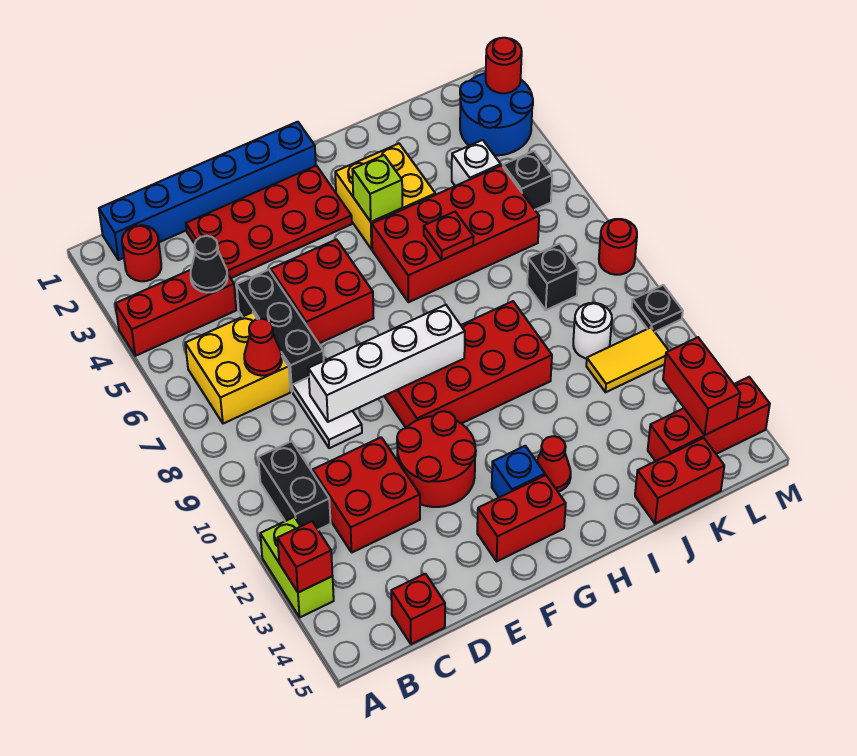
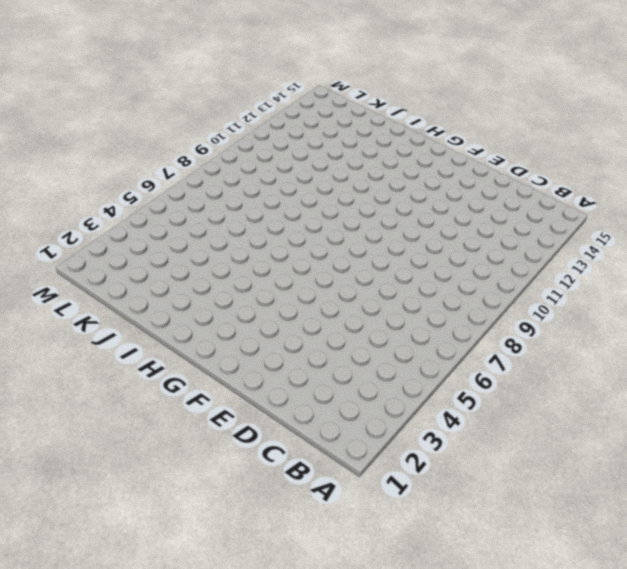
none -> red brick A4:C4 level 1
none -> lime brick A12:A13 level 1
none -> blue brick B1:G1 level 1
none -> red round brick B2 level 1

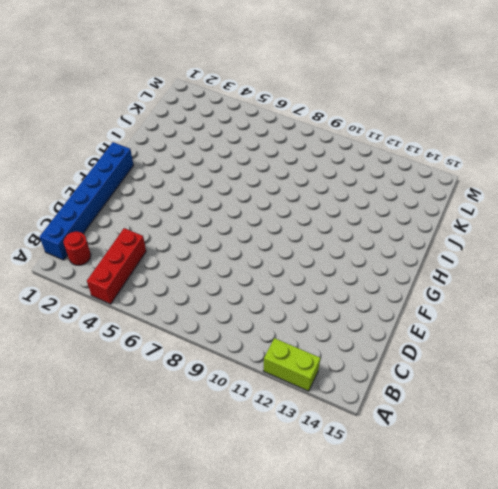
none -> yellow brick B6:C7 level 1
none -> black brick B10:B11 level 1
none -> red brick C11:D12 level 1
none -> red brick C15 level 1

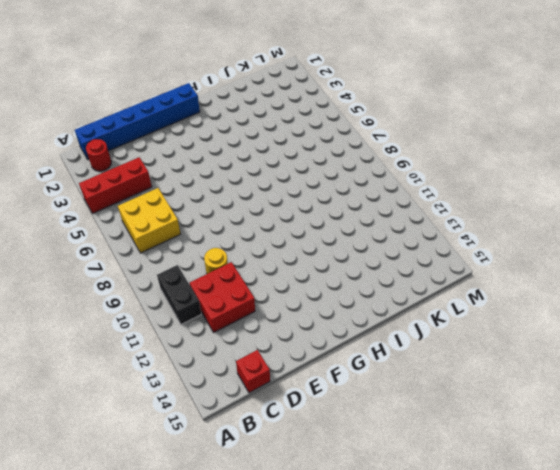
yellow round brick D10 level 1 -> none
none -> lime brick A12:A13 level 1
none -> red plate D2:G3 level 1
none -> black brick D5:D7 level 1
none -> white tile D8:D9 level 1

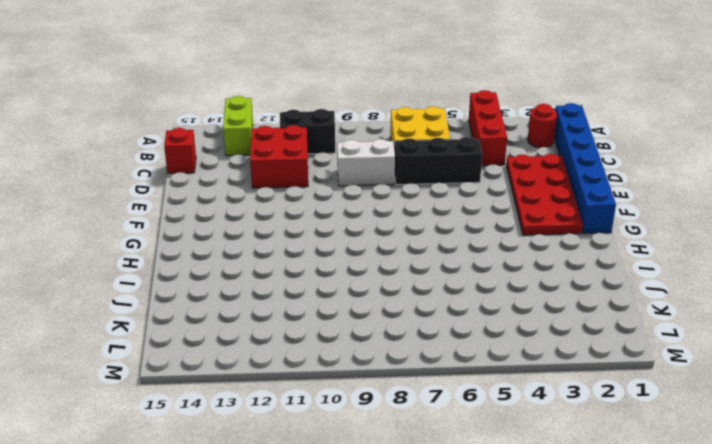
lime brick A13:B13 level 1 -> lime brick A12:A13 level 1
white brick D8:D9 level 1 -> white tile D8:D9 level 1
none -> red brick E5:F6 level 1
none -> red round brick E11:F12 level 1
none -> red brick F9:I10 level 1
none -> red brick F14:G14 level 1

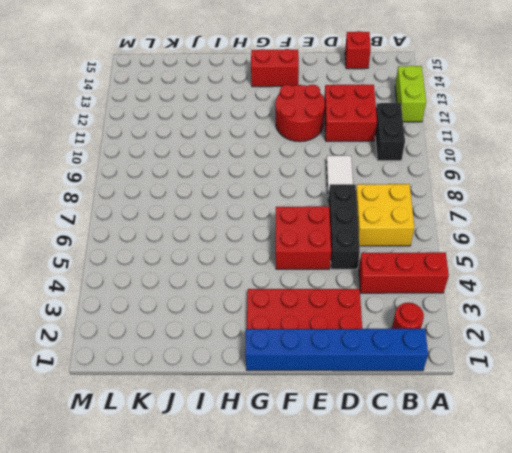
none -> red brick F9:I10 level 1
none -> blue brick G13 level 1
none -> yellow brick H3:I4 level 1
none -> red brick H5:K6 level 1

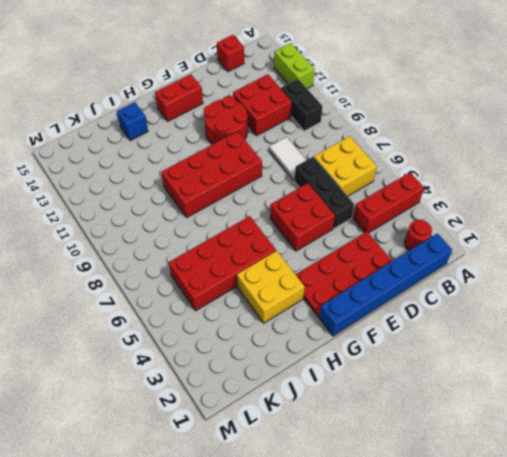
blue brick I14 level 1 -> blue brick G13 level 1
none -> red cone H13 level 1
none -> red brick J15:K15 level 1
none -> white brick K4 level 1
none -> black brick K8 level 1

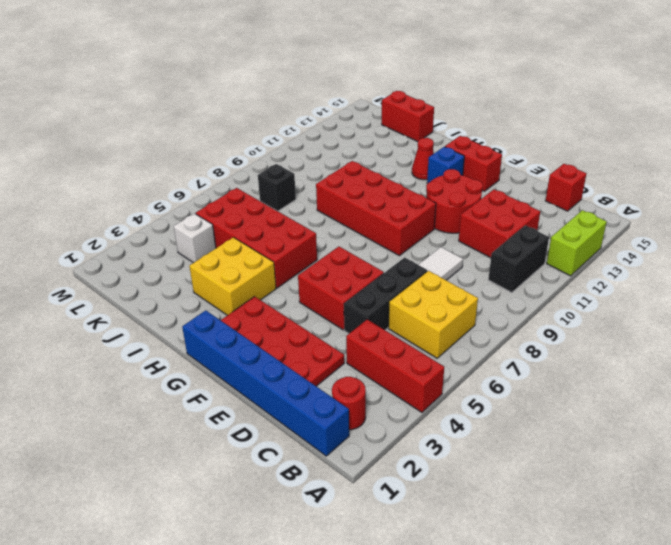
none -> white round brick K10 level 1
none -> yellow tile K11:L11 level 1
none -> red brick K14:M14 level 1
none -> blue round brick L2:M3 level 1

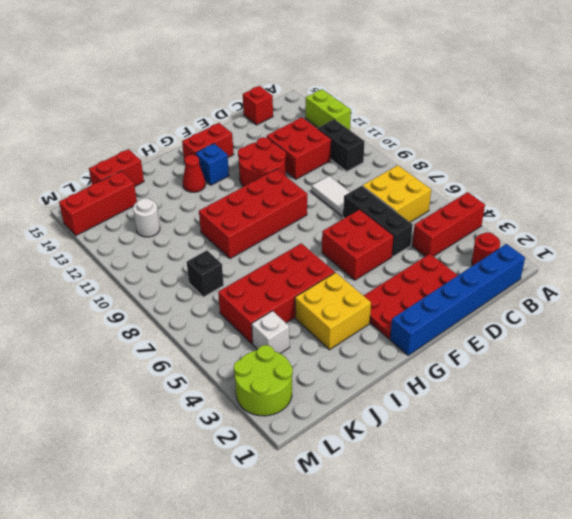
white round brick K12 level 1 -> white round brick K10 level 1
lime round brick L2:M3 level 1 -> blue round brick L2:M3 level 1
none -> yellow tile K11:L11 level 1
none -> black brick L5 level 1
none -> red round brick M8 level 1
none -> black plate M10 level 1

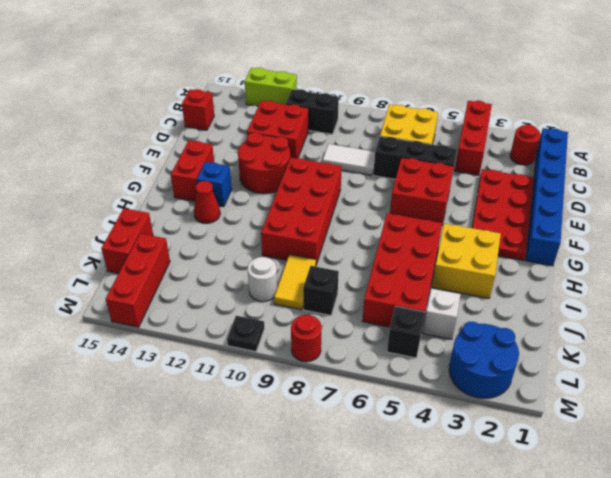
yellow tile J9:K9 level 1 -> yellow tile K11:L11 level 1
none -> red brick A13 level 2
none -> black cone C4 level 2
none -> red cone C7 level 2
none -> white brick D9:G9 level 2

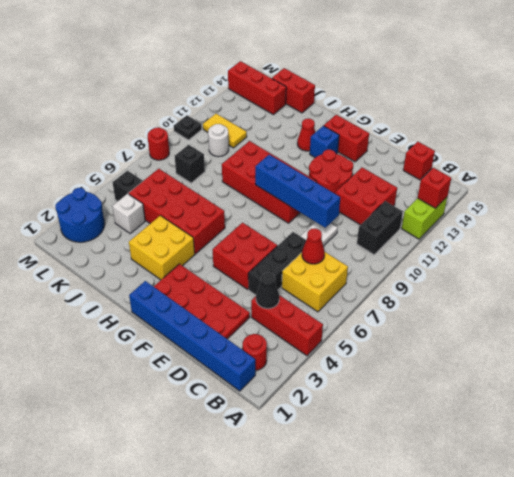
blue brick D9:G9 level 2 -> white brick D9:G9 level 2
none -> lime brick H4 level 2
none -> red plate I6 level 2
none -> red brick L13:L14 level 2
none -> red round brick M2 level 2

